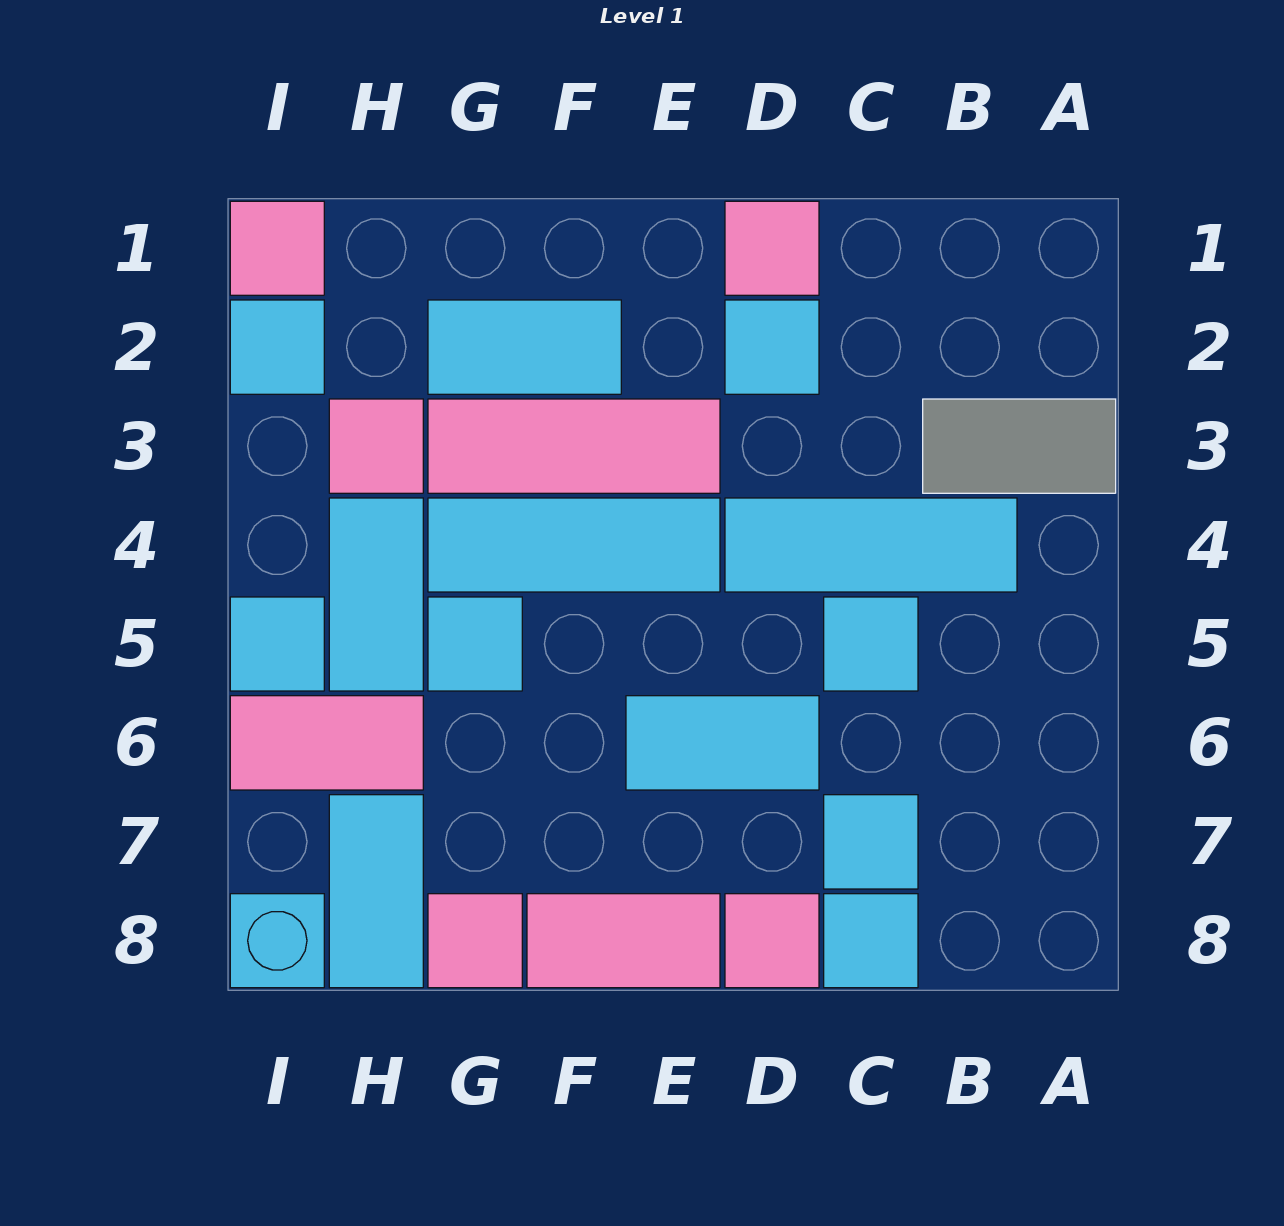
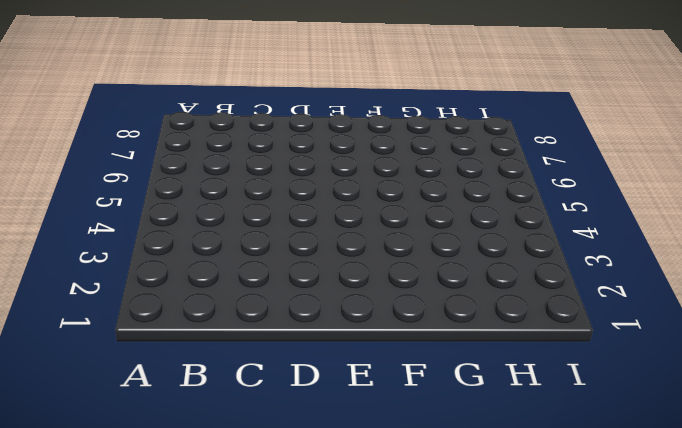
none -> grey tile A3:B3 level 1
none -> cyan tile B4:D4 level 1
none -> cyan tile C5 level 1

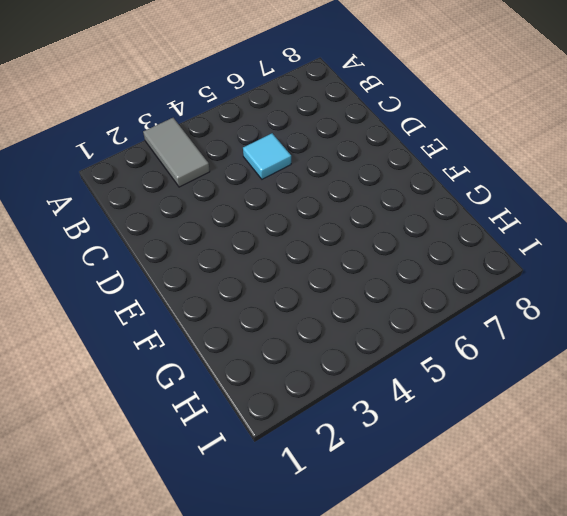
none -> cyan tile B4:D4 level 1
none -> cyan tile C7 level 1
none -> cyan tile C8 level 1

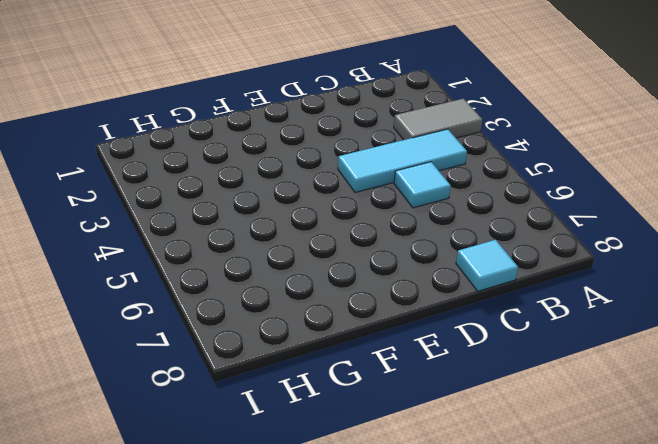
none -> cyan tile C7 level 1
none -> pink tile D1 level 1
none -> cyan tile D2 level 1

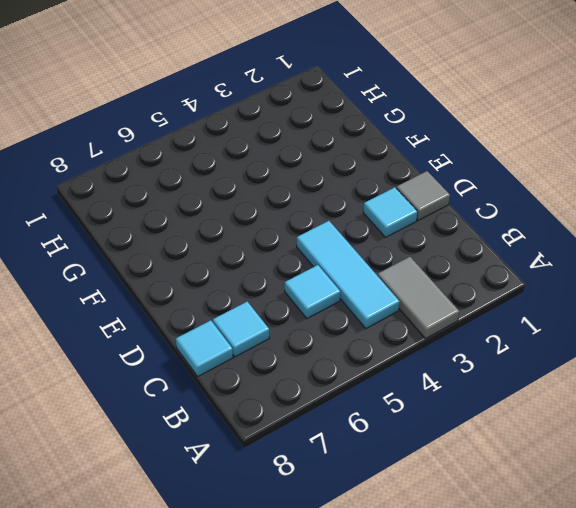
grey tile D1 level 1 -> pink tile D1 level 1
none -> cyan tile D6:E6 level 1
none -> pink tile D8 level 1
none -> pink tile E3:G3 level 1

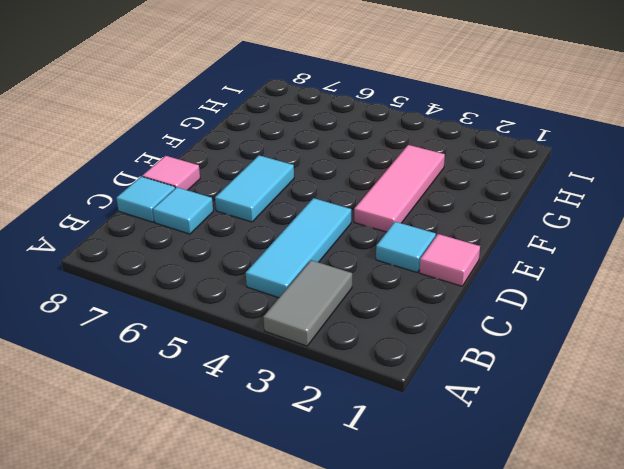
none -> cyan tile C5 level 1
none -> cyan tile E4:G4 level 1
none -> pink tile E8:F8 level 1

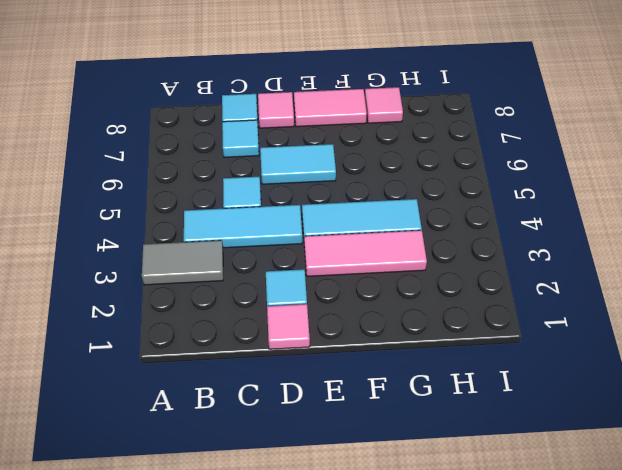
none -> cyan tile F2:G2 level 1
none -> cyan tile G5 level 1
none -> pink tile H3 level 1

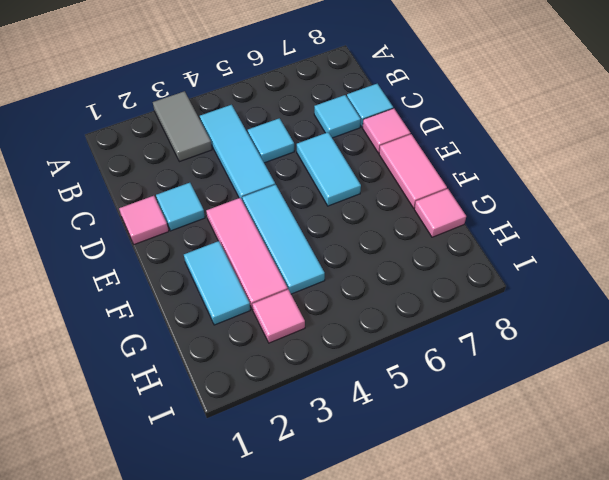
none -> cyan tile G5 level 1
none -> cyan tile H4:H5 level 1
none -> pink tile H6:I6 level 1

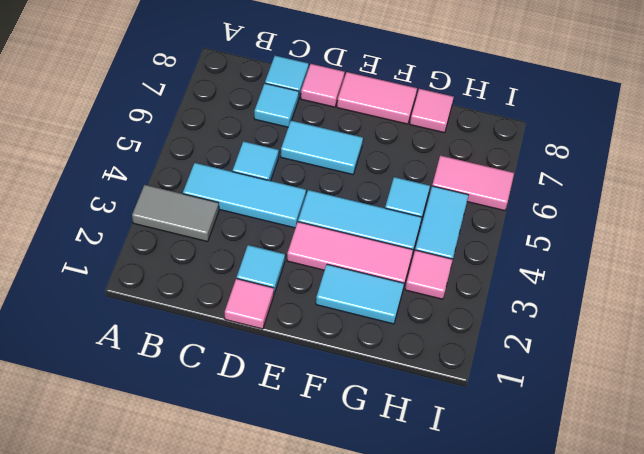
none -> cyan tile H7:H8 level 1
none -> pink tile I1 level 1
none -> cyan tile I2 level 1

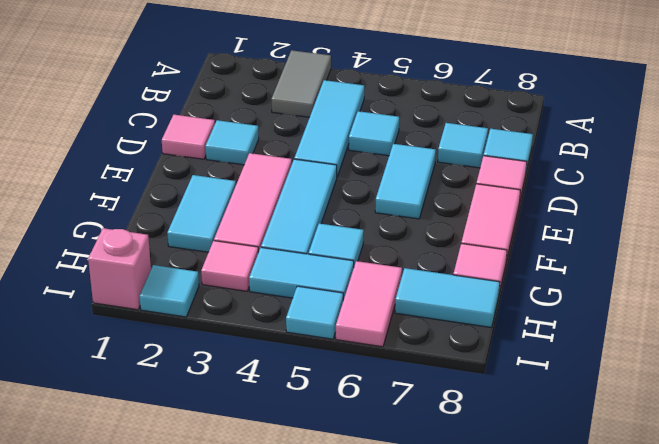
pink brick I1 level 1 -> pink tile I1 level 1
none -> cyan brick I8 level 1

